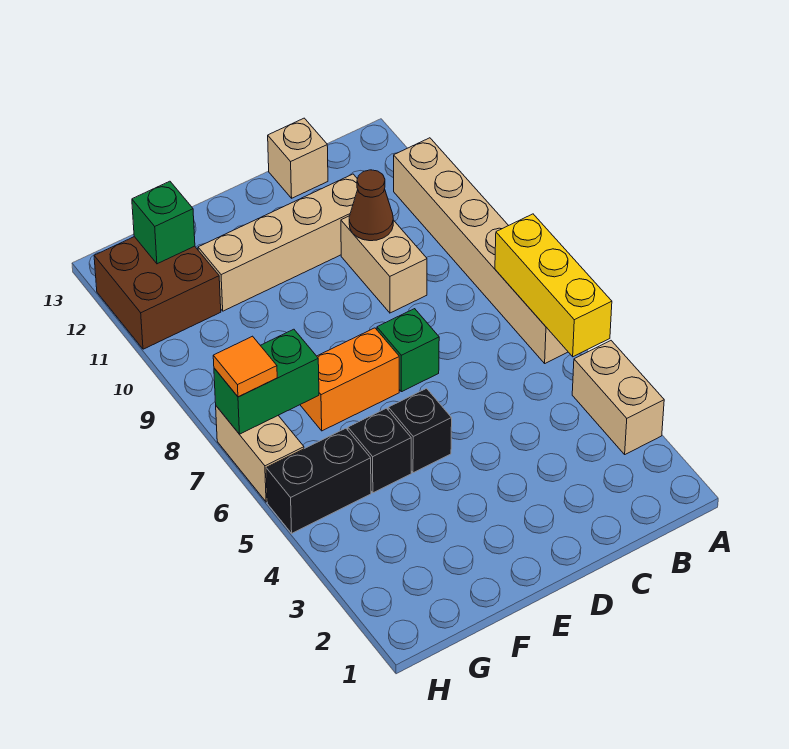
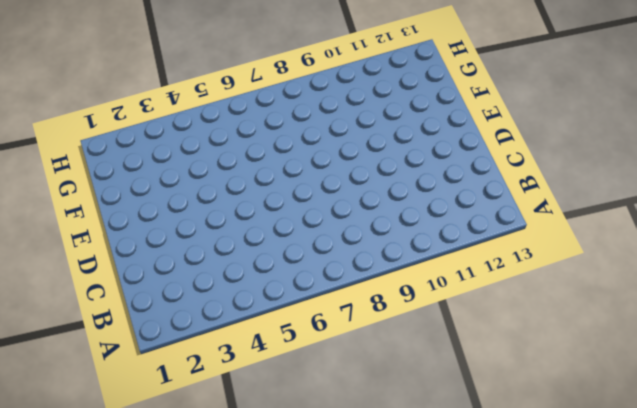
none -> tan brick A3:A4 level 1
none -> tan brick A6:A11 level 1
none -> tan brick C9:C10 level 1

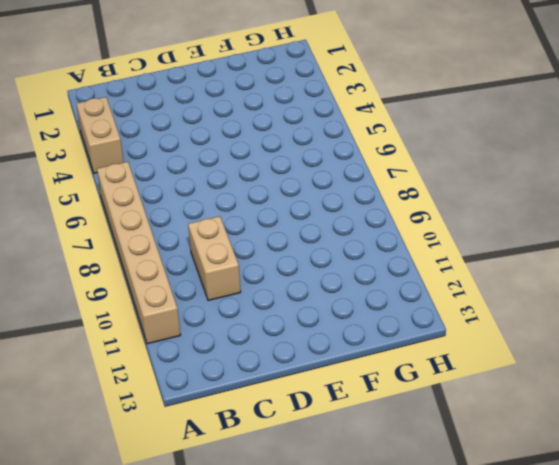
none -> tan brick C11:F11 level 1
none -> tan brick C13 level 1
none -> green brick D7 level 1

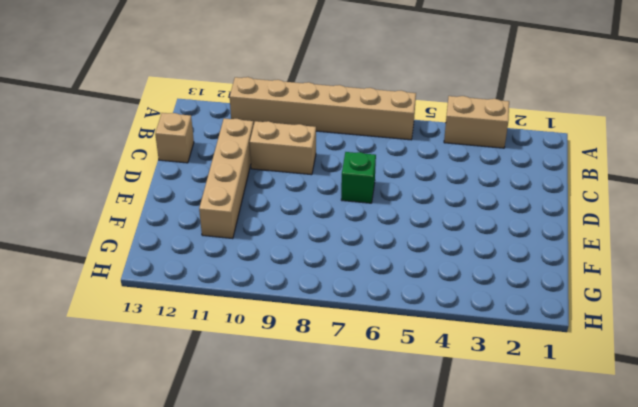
none -> black brick E5 level 1
none -> orange brick E7:F7 level 1
none -> black brick F5 level 1

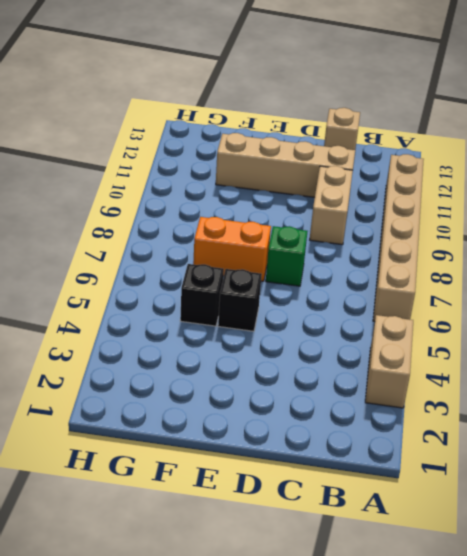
none -> black brick G5:H5 level 1
none -> brown brick G11:H12 level 1
none -> tan brick H6:H7 level 1

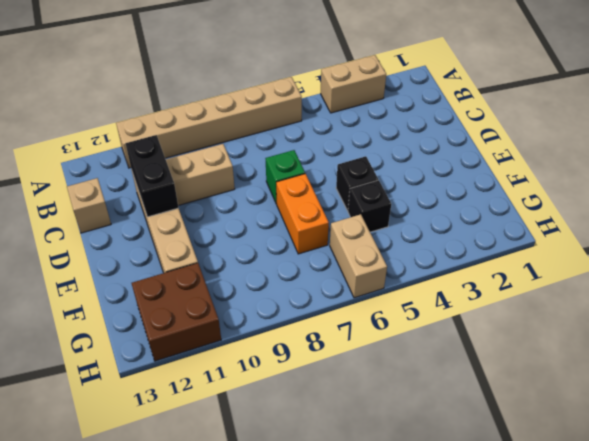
black brick C11:D11 level 2 -> black brick G5:H5 level 1
tan brick G6:H6 level 1 -> tan brick H6:H7 level 1
none -> yellow brick A5:A7 level 2
none -> brown cone C10 level 2
none -> green brick G7:H7 level 2

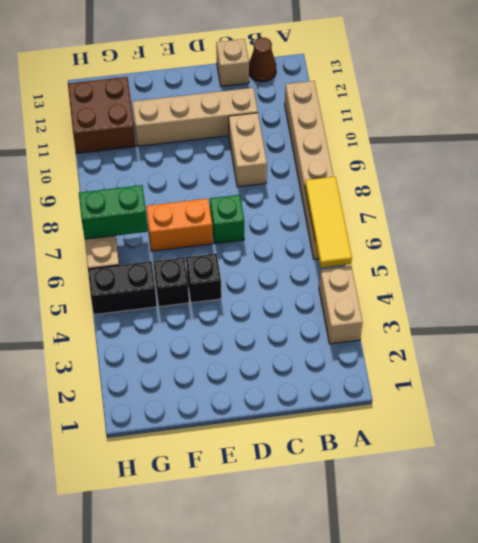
yellow tile A5:A7 level 2 -> yellow brick A5:A7 level 2
brown cone B13 level 1 -> brown cone C10 level 2
none -> green brick G12 level 2
none -> orange tile H7 level 3

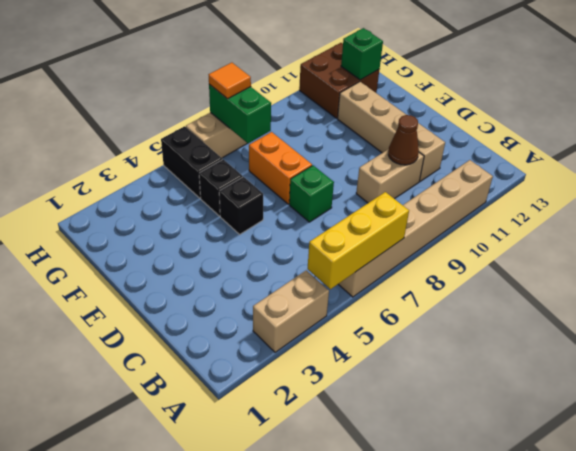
none -> tan brick C13 level 1

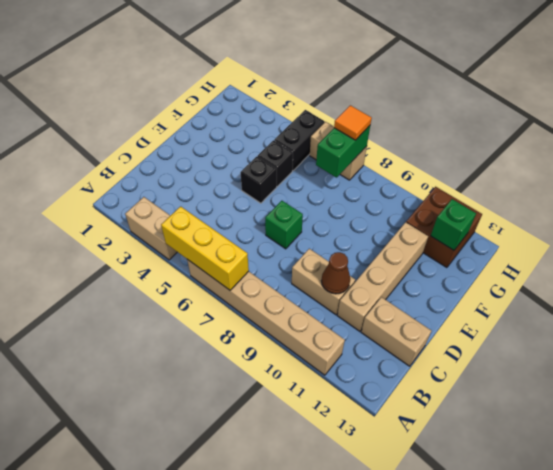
tan brick C12:C13 level 1 -> tan brick C13 level 1
none -> orange brick E7:F7 level 1

